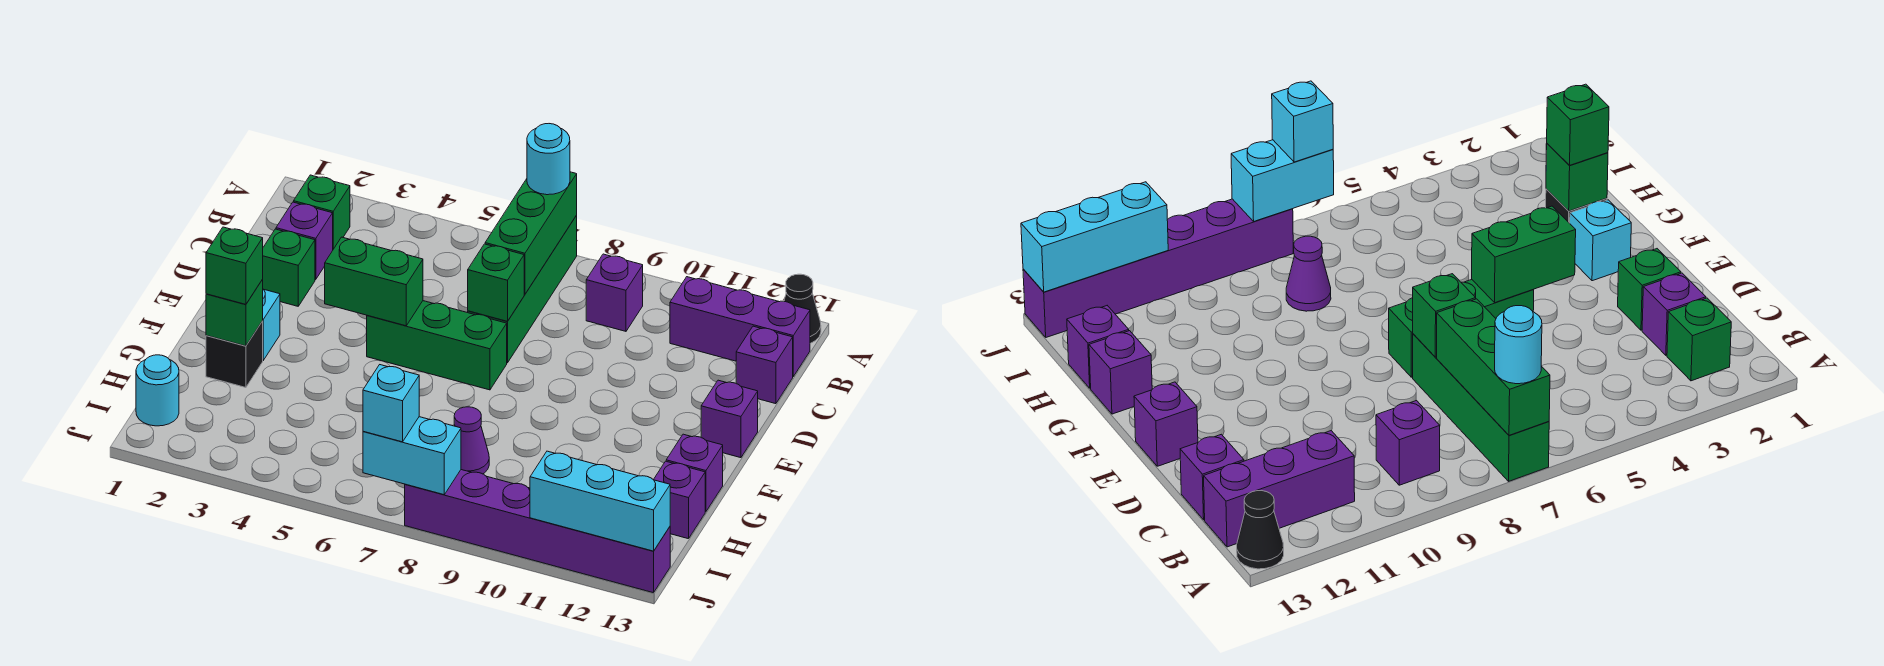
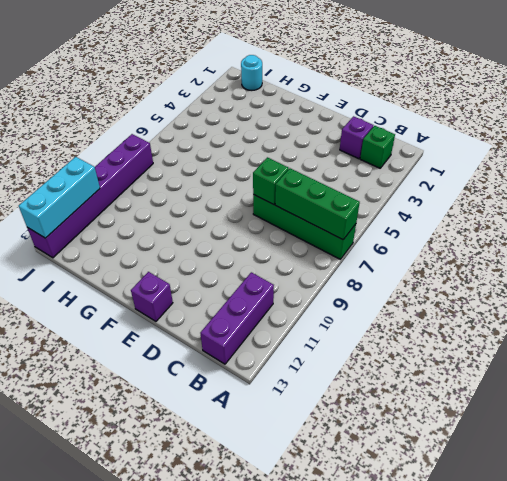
none -> black cone A13 level 1
none -> purple brick B9 level 1
none -> purple brick C13 level 1

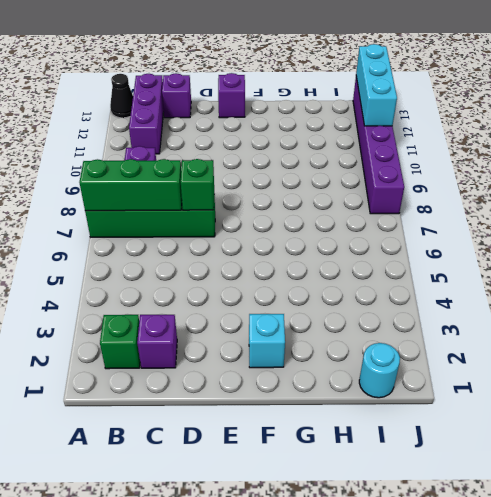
none -> green brick D2 level 1
none -> green brick E5:E7 level 1
none -> black brick G2 level 1

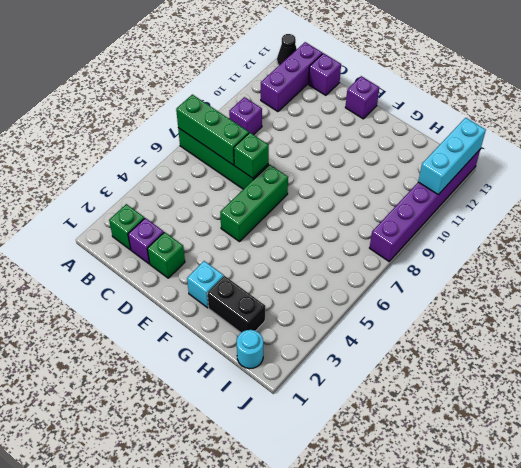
black brick G2:H2 level 1 -> black brick G2 level 1
none -> purple brick G13 level 1
none -> purple cone H8 level 1
none -> purple brick H13 level 1

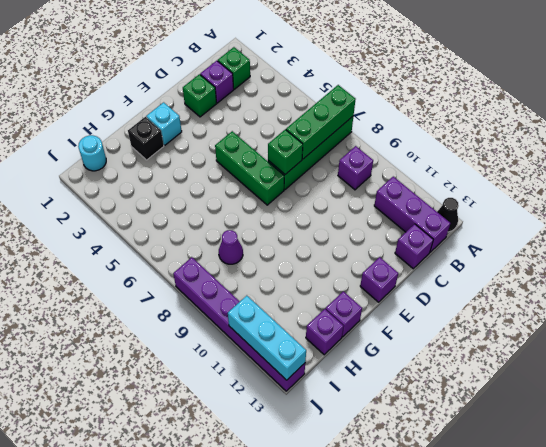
none -> green brick E4:E5 level 2
none -> green brick G2 level 2
none -> cyan brick J7:J8 level 2

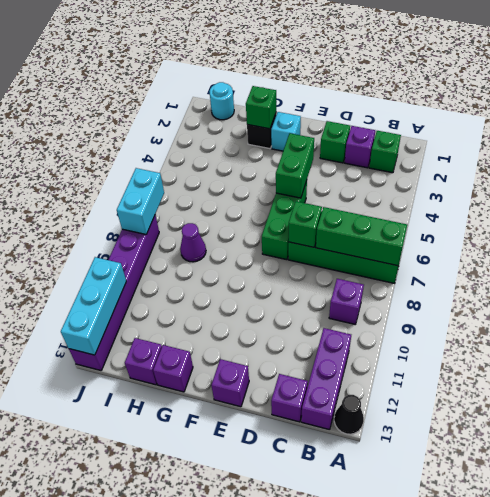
none -> cyan round brick A7 level 3
none -> green brick G2 level 3
none -> cyan brick J7 level 3

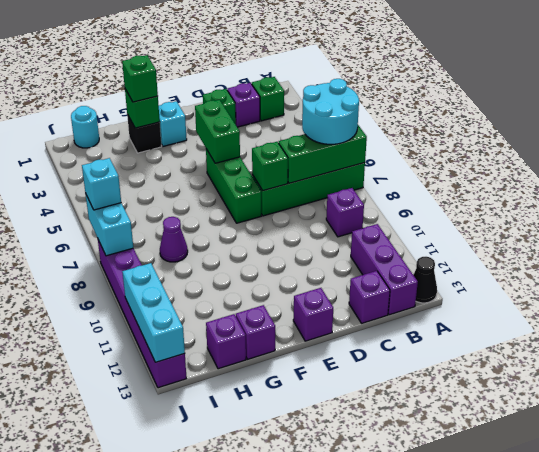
cyan round brick A6:B7 level 3 -> cyan round brick A7 level 3

